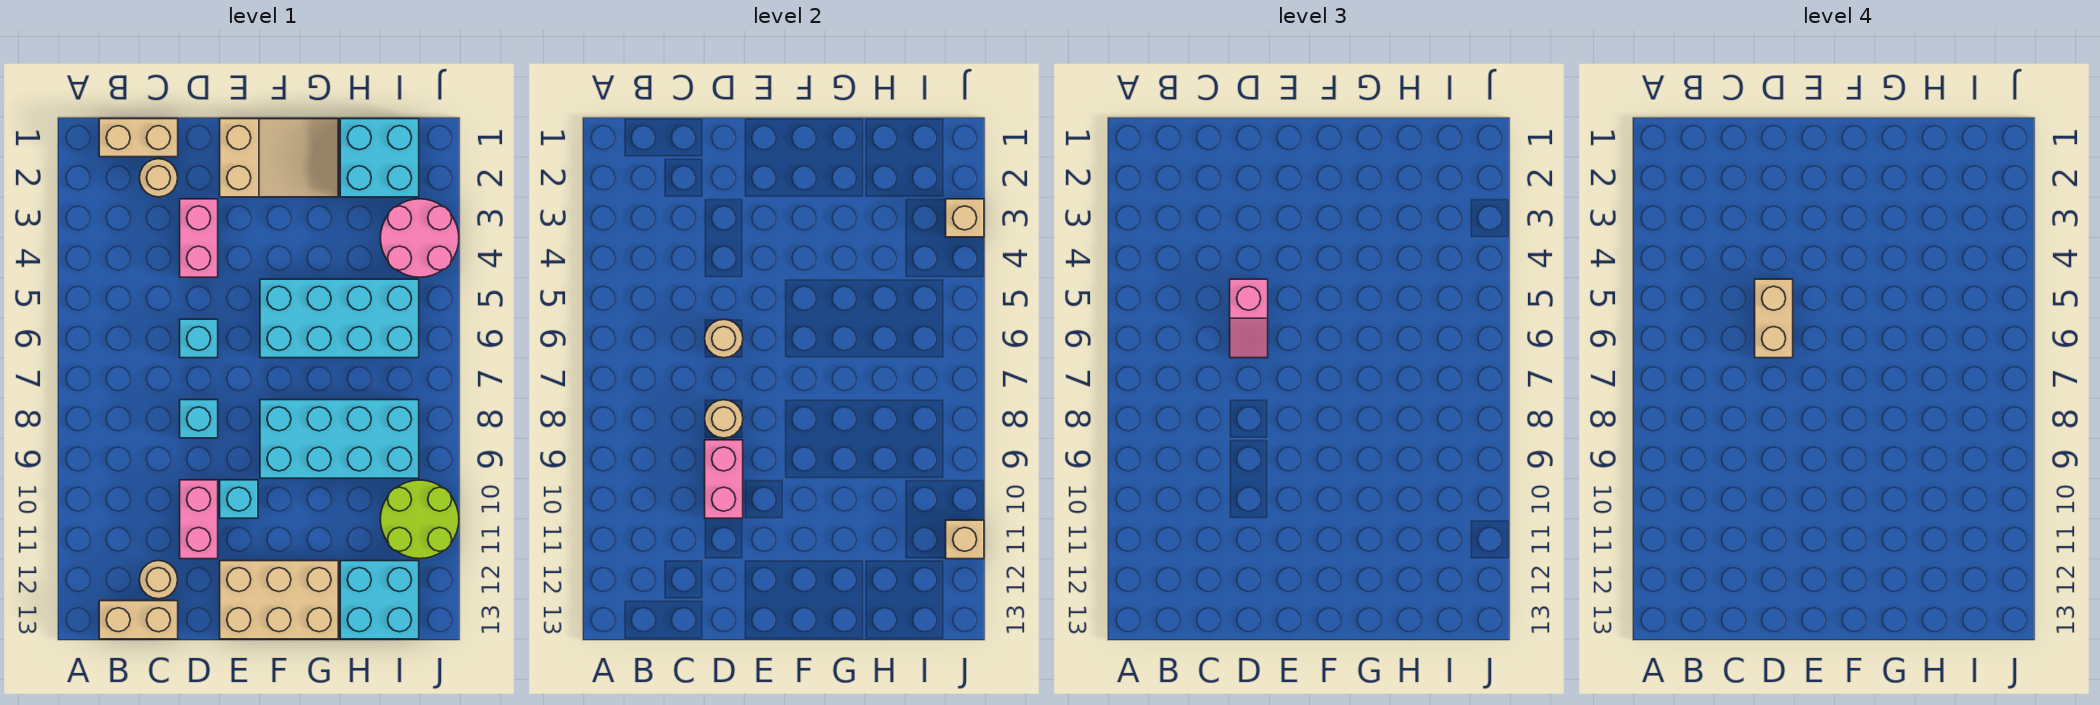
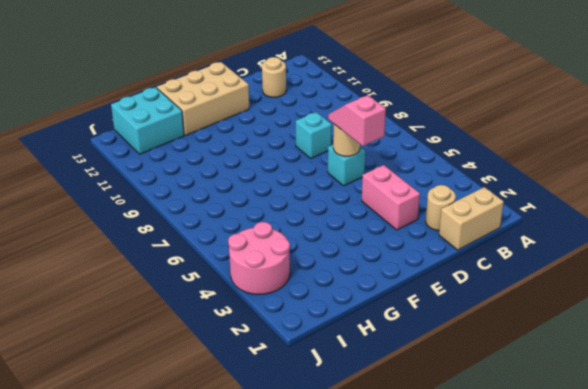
none -> tan brick B13:C13 level 1
none -> pink brick D10:D11 level 1
none -> tan slope E1:G2 level 1 top E

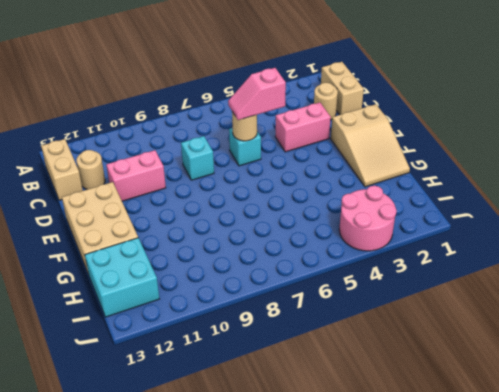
none -> cyan brick E10 level 1
none -> cyan brick F5:I6 level 1
none -> cyan brick F8:I9 level 1

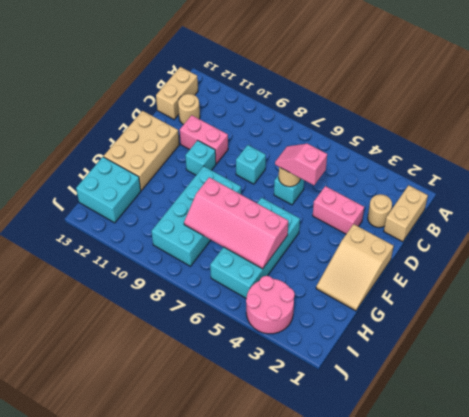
pink slope G5:H8 level 2 top G -> none
none -> cyan brick H1:I2 level 1
none -> lime round brick I10:J11 level 1
none -> tan round brick D8 level 2

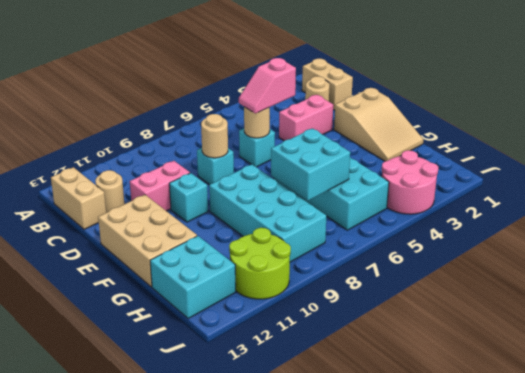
cyan brick G6:H7 level 2 -> cyan brick H1:I2 level 1
none -> pink brick D9:D10 level 2
none -> tan brick J3 level 2
none -> tan brick J11 level 2

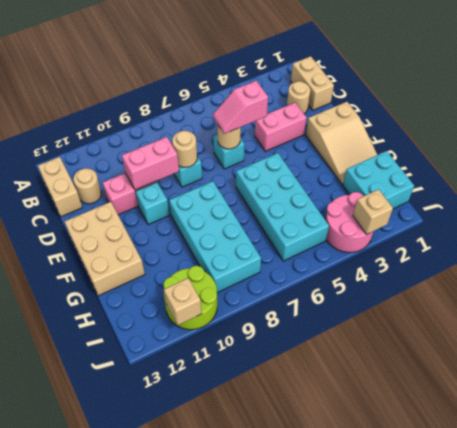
none -> cyan brick H12:I13 level 1
none -> tan brick D5:D6 level 4

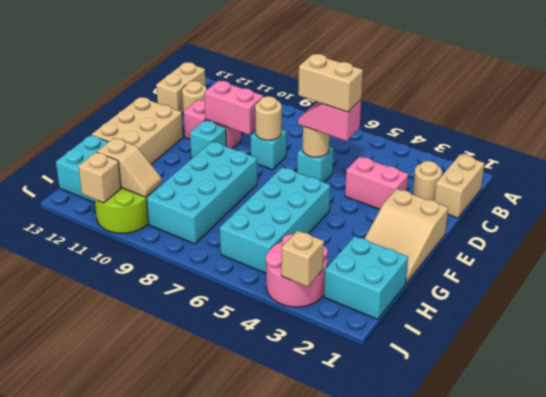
tan slope I10:I11 level 2 top 11 -> none

